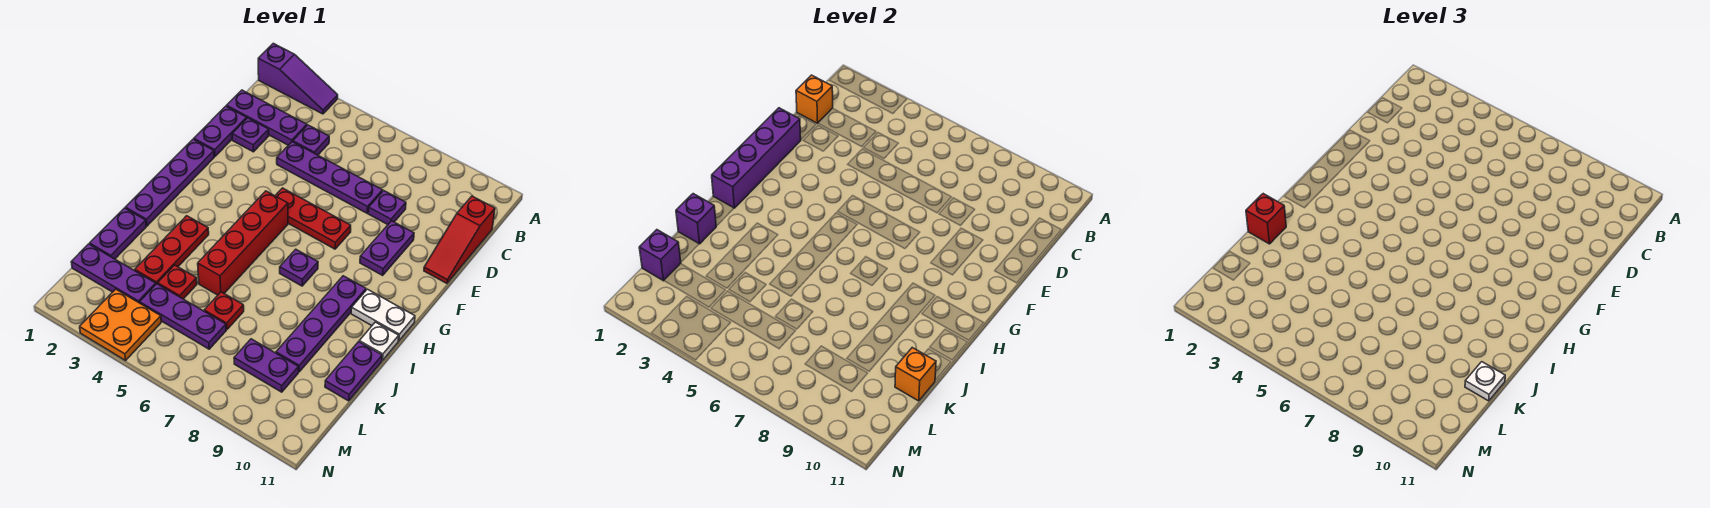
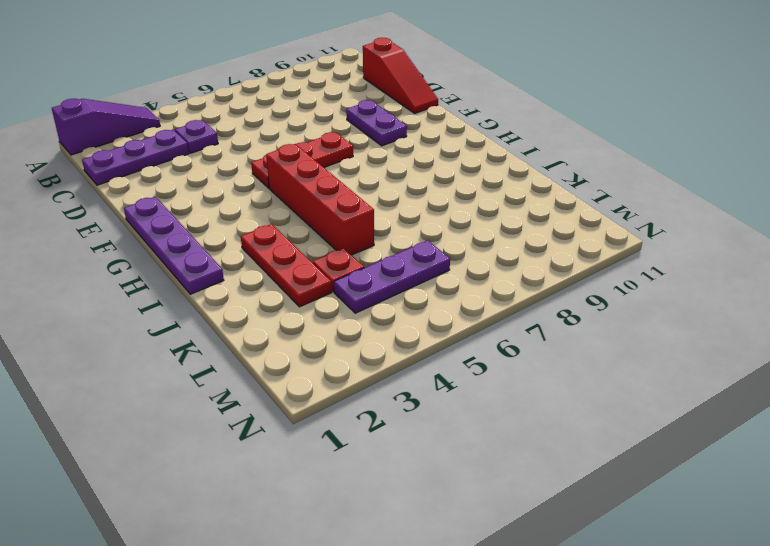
none -> purple plate D1:E1 level 1
none -> purple plate D2 level 1
none -> purple plate D4:D7 level 1
none -> purple plate D8 level 1

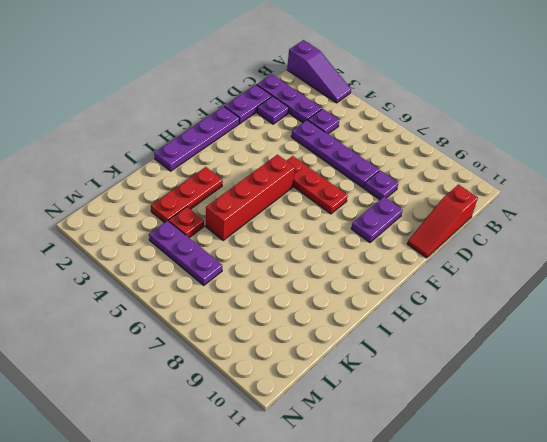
none -> purple plate H7 level 1
none -> purple plate H9:K9 level 1
none -> white plate H10:H11 level 1
none -> white plate I11 level 1

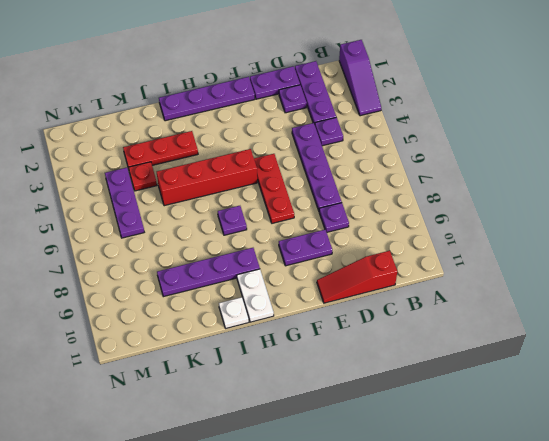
none -> purple plate J1:K1 level 1
none -> purple plate J11:K11 level 1
none -> red plate K6 level 1
none -> purple plate L1:L3 level 1

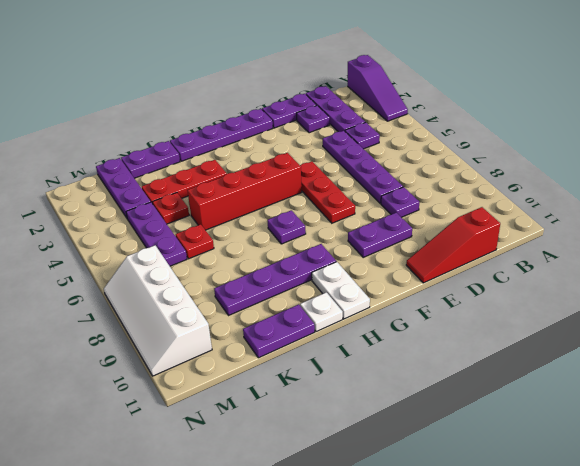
white slope M7:N10 level 1 top M -> none
none -> purple plate L8:L9 level 1
none -> orange plate M3:N4 level 1
none -> orange brick C1 level 2
none -> purple brick E1:H1 level 2

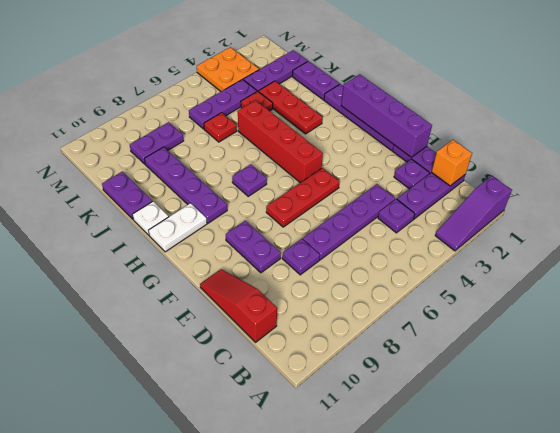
none -> purple brick J1 level 2
none -> orange brick K11 level 2
none -> purple brick L1 level 2
none -> red brick J1 level 3

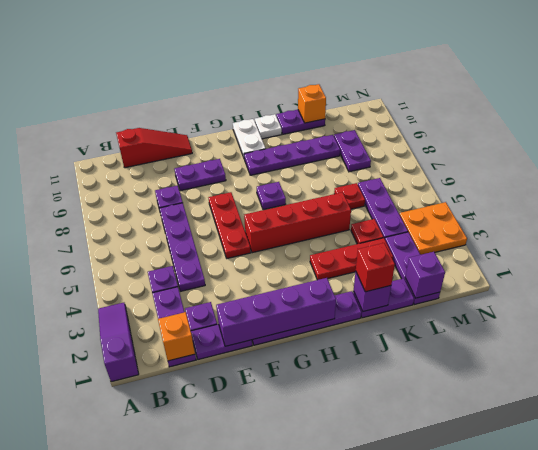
none -> white plate K11 level 3

